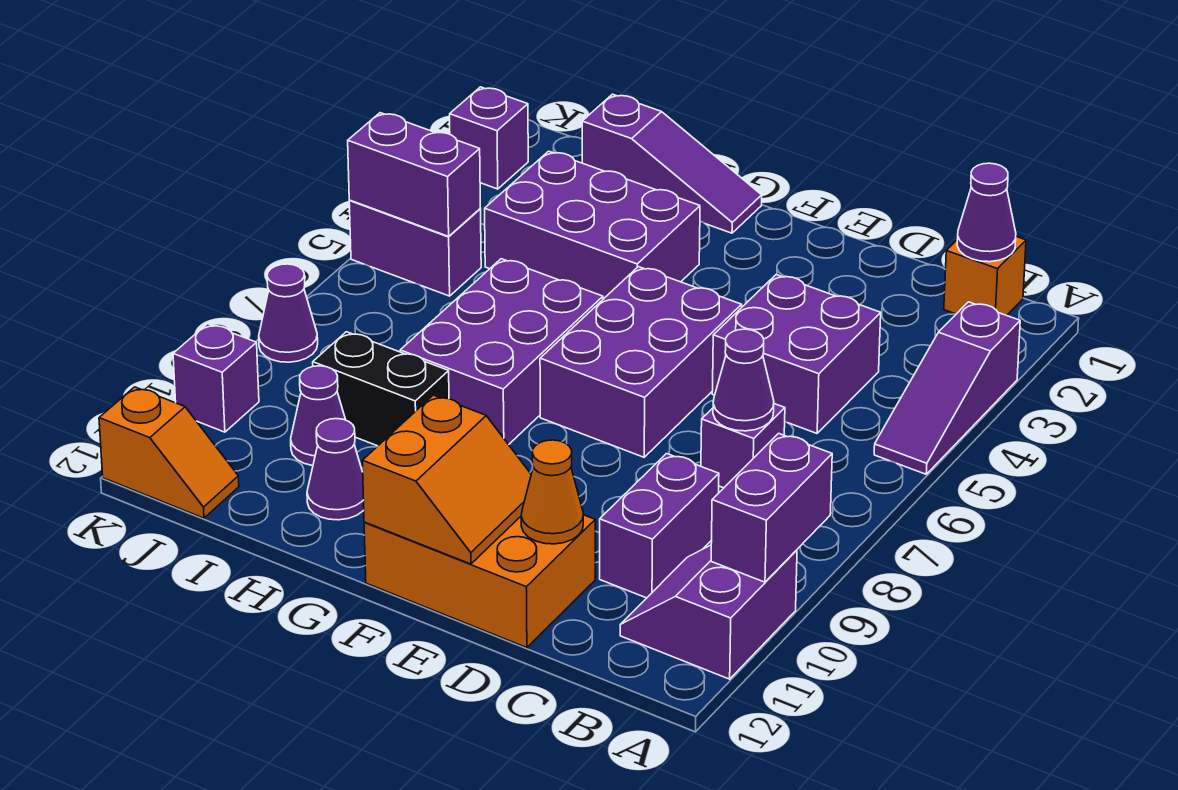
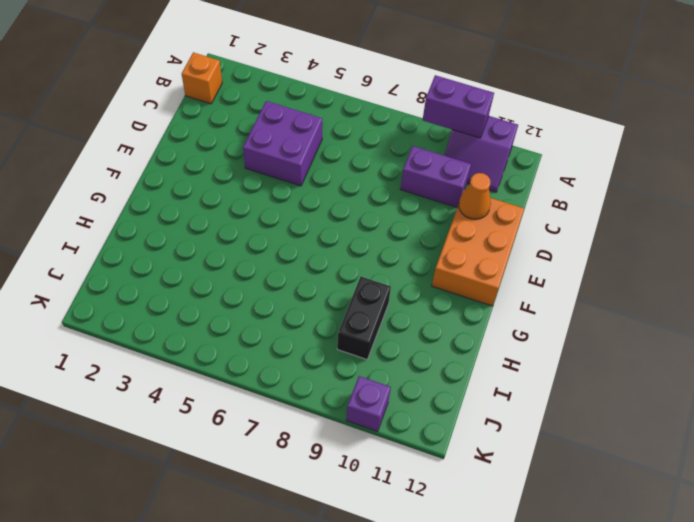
none -> purple slope A3:A5 level 1 top 3
none -> purple brick C7 level 1
none -> purple brick E5:F7 level 1

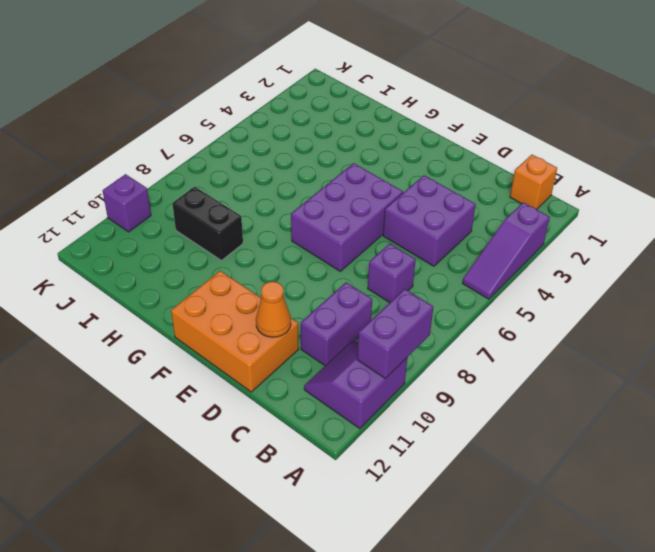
none -> purple slope G1:I1 level 1 top I
none -> purple brick G3:I4 level 1
none -> purple brick G6:H8 level 1

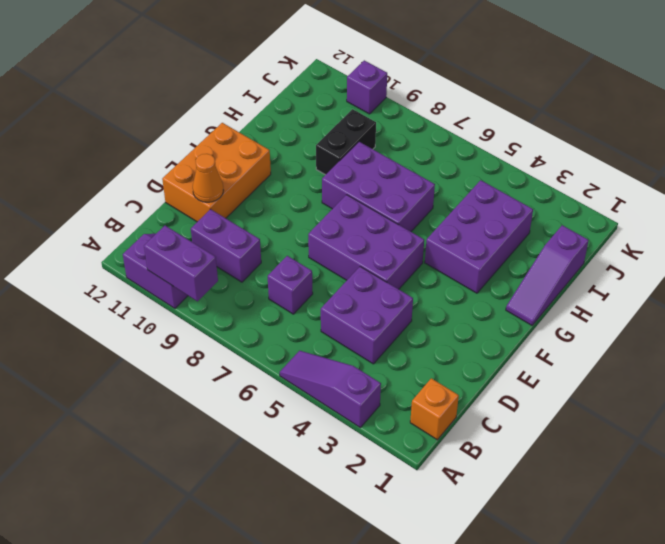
none -> purple cone H11 level 1
none -> purple cone I10 level 1
none -> purple brick J5:K5 level 1

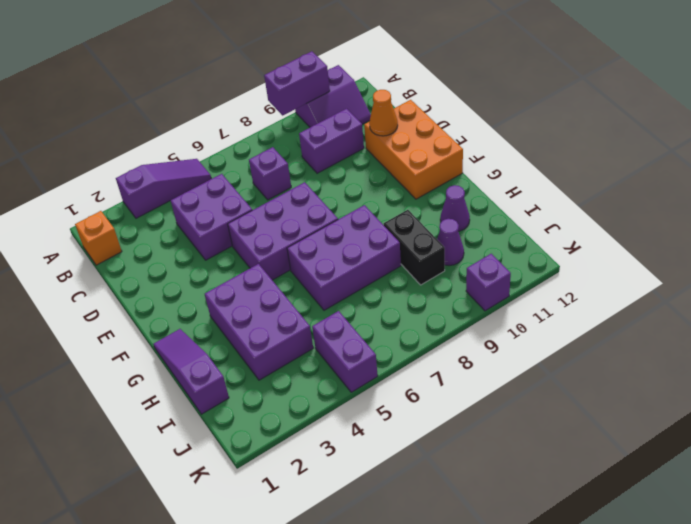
none -> orange slope J12:K12 level 1 top K
none -> purple brick K2 level 1
none -> purple cone K8 level 1

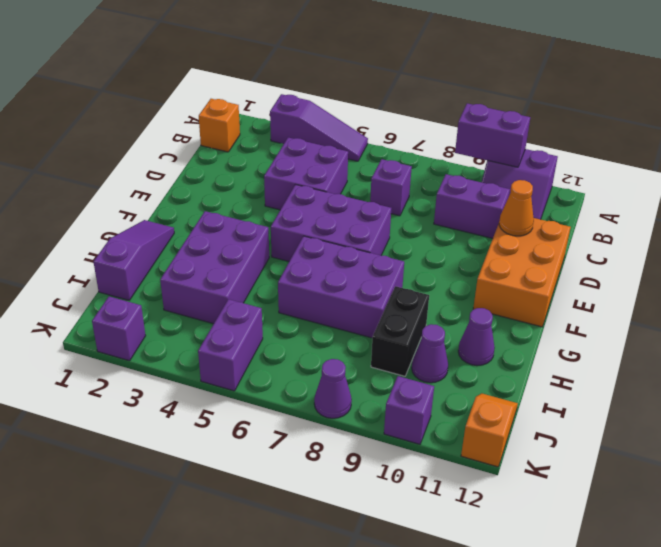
none -> purple cone B1 level 2
none -> purple cone C7 level 2
none -> orange slope E11:F12 level 2 top F

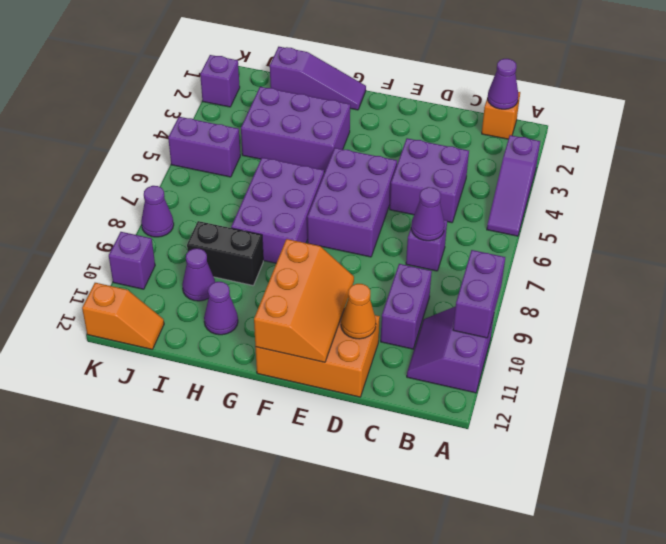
orange slope E10:F12 level 2 top F -> orange slope E11:F12 level 2 top F
none -> purple brick J5:K5 level 2

